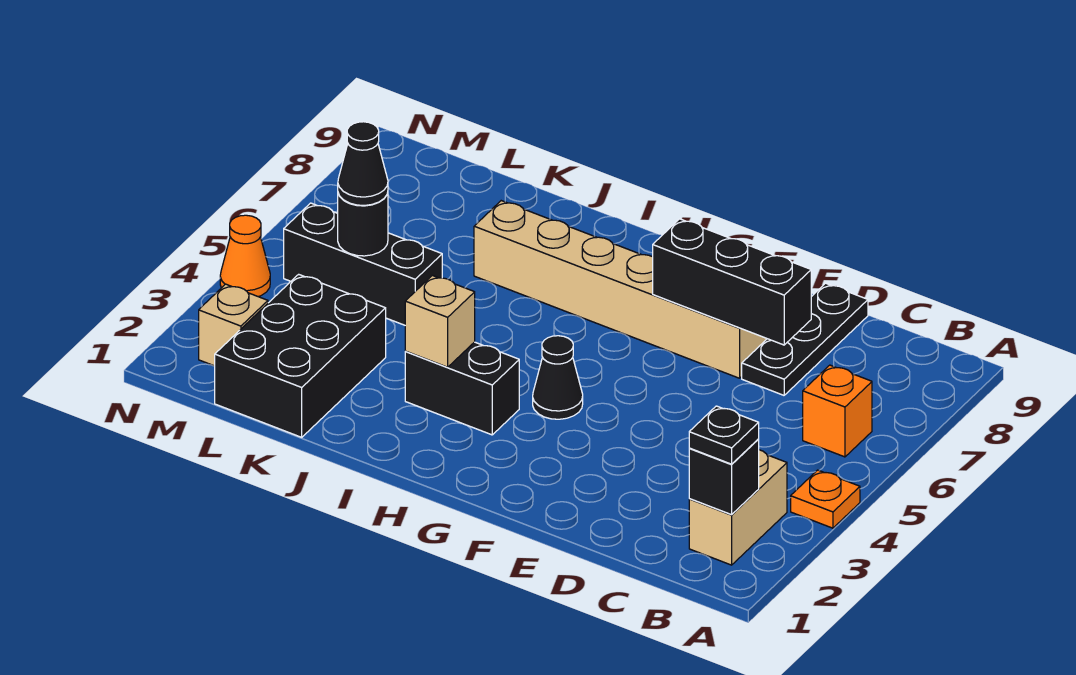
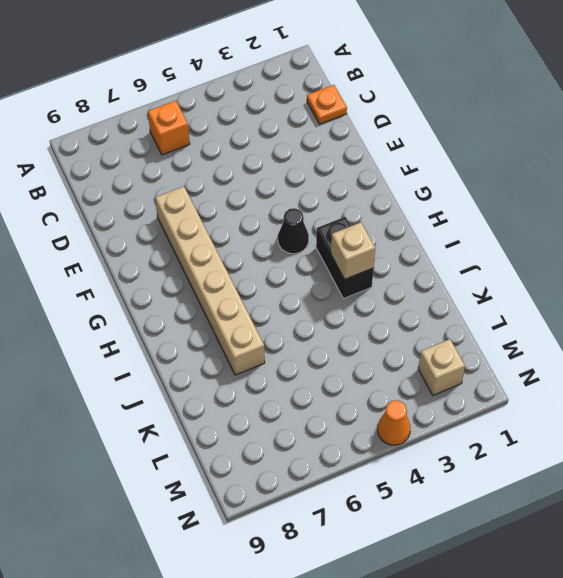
orange plate C1 level 1 -> orange plate A4 level 1
none -> tan brick B2:B3 level 1
none -> black plate D7:D9 level 1
none -> black brick K1:L3 level 1

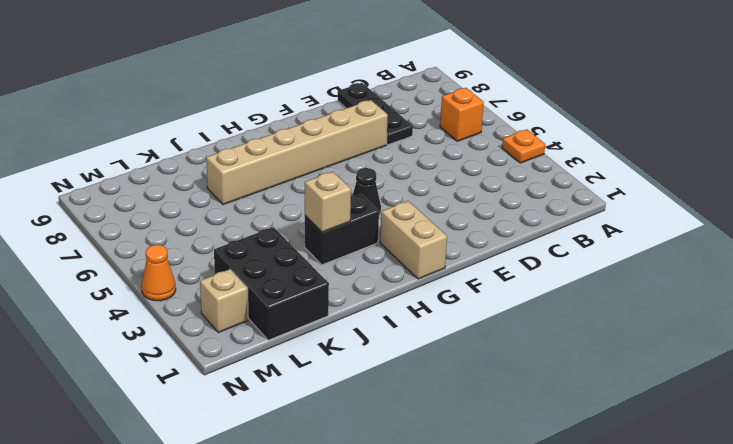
tan brick G1:G2 level 1 -> tan brick B2:B3 level 1
none -> black brick K5:M5 level 1
none -> black brick B2 level 2
none -> black brick D7:F7 level 2

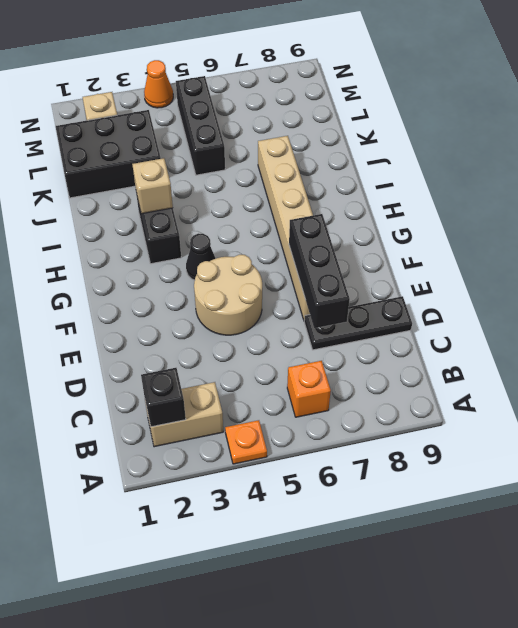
tan round brick E4:F5 level 1 -> none
none -> black round brick L5 level 2
none -> black plate B2 level 3
none -> black cone L5 level 3

